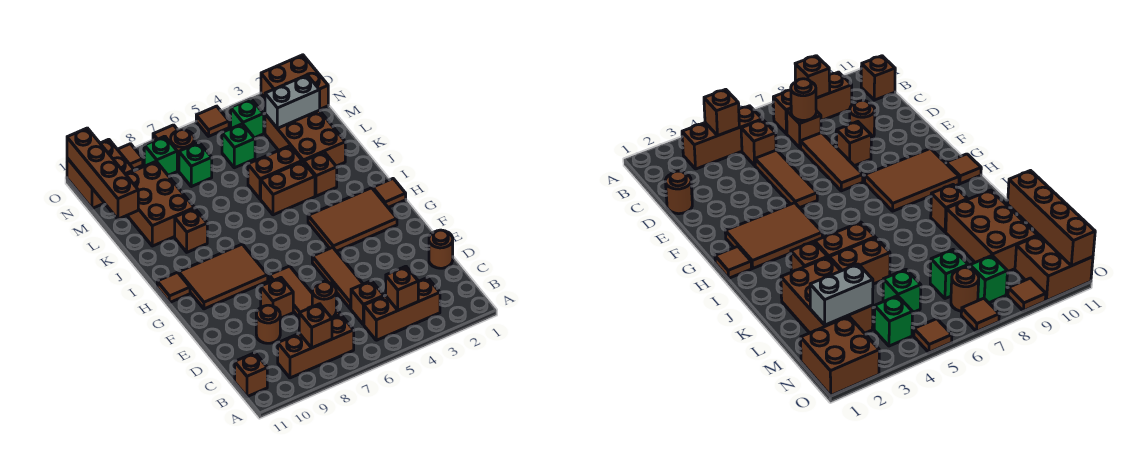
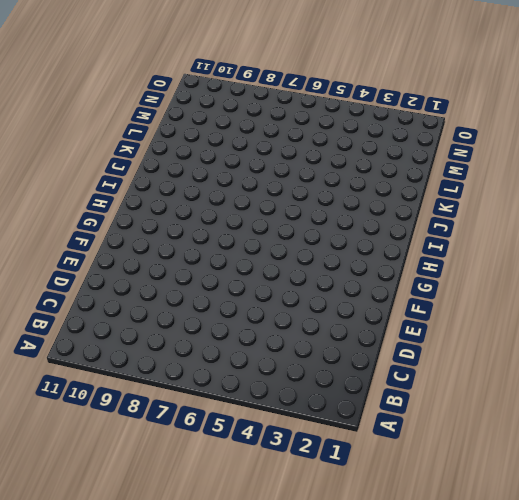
none -> brown brick B3:B5 level 1
none -> brown brick B7:B9 level 1
none -> brown brick B11 level 1
none -> brown brick C5 level 1

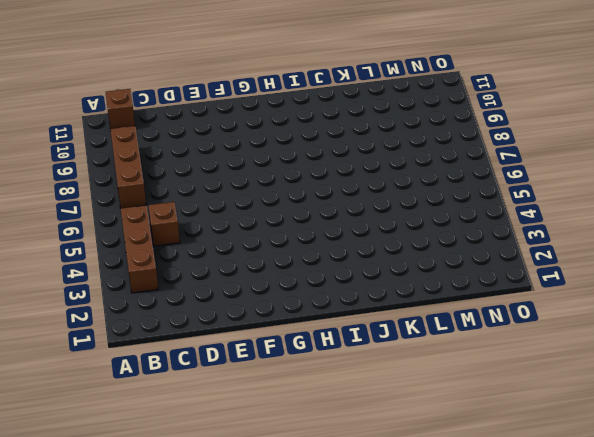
none -> brown brick C7 level 1
none -> brown round brick D1 level 1
none -> brown tile D5:F5 level 1
none -> brown tile D7:F7 level 1

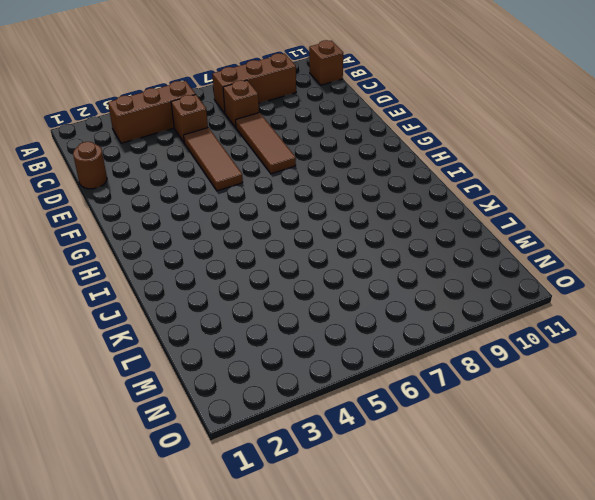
none -> brown round brick D9 level 1
none -> brown brick E8 level 1
none -> brown tile G2:H4 level 1
none -> brown tile G8:H10 level 1

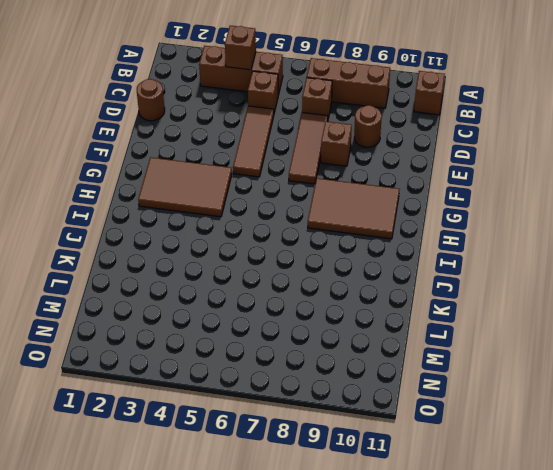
none -> brown tile H1 level 1
none -> brown tile H11 level 1
none -> brown brick J3 level 1
none -> brown brick J4:J5 level 1

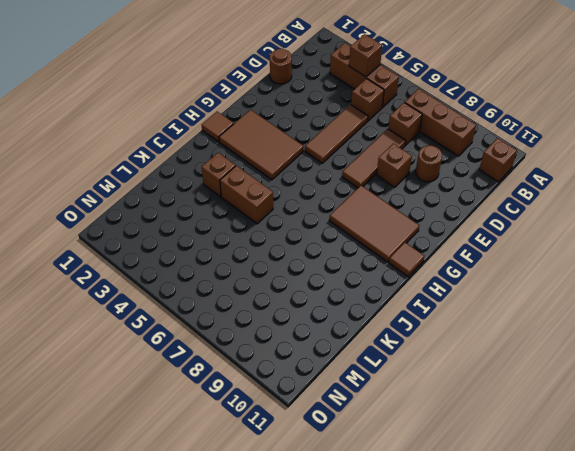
none -> brown brick J9 level 1
none -> brown brick K2:M3 level 1
none -> brown brick K4:K5 level 1
none -> brown brick K9:M10 level 1

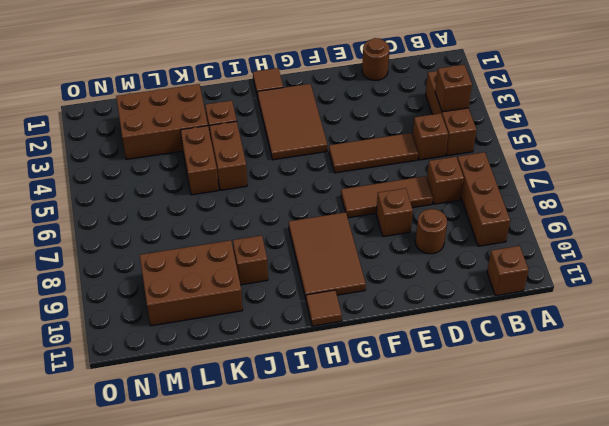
none -> green brick M5 level 1
none -> green brick M7 level 1
none -> brown brick N1:O2 level 1
none -> green brick N4 level 1

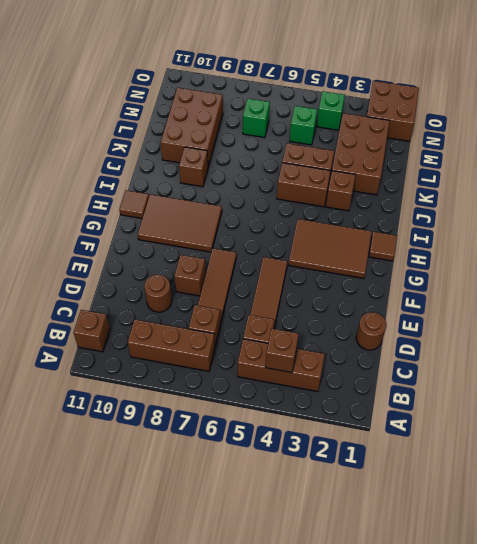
none -> brown round brick N7 level 1
none -> green brick N8 level 1
none -> brown brick N10:O11 level 1
none -> brown tile O5 level 1

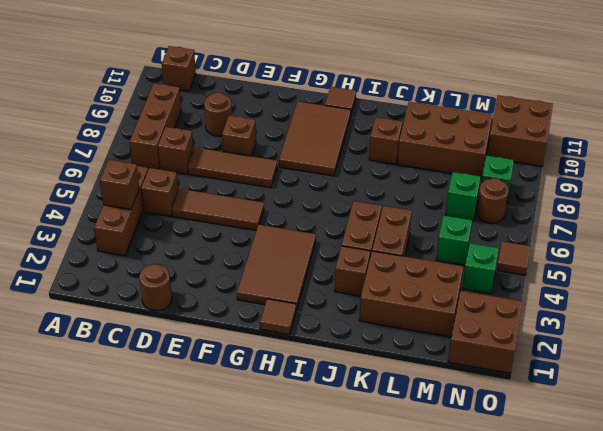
none -> brown tile O7 level 1
none -> brown tile O9 level 1
none -> brown brick B8 level 2
none -> brown round brick C7 level 2

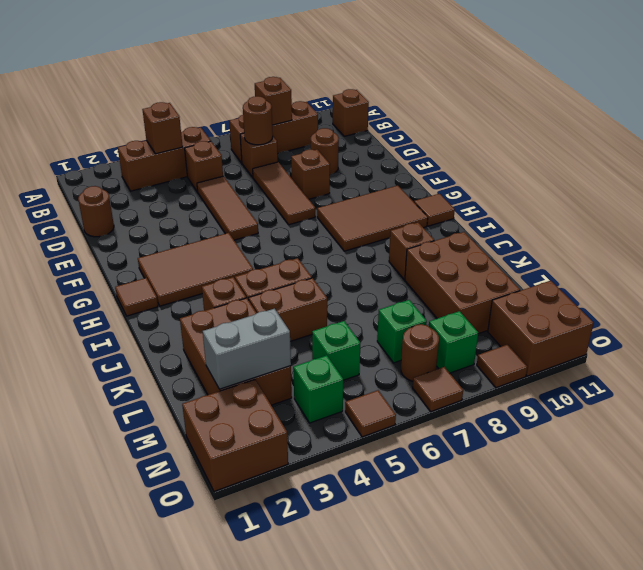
none -> brown brick L11:O11 level 2

